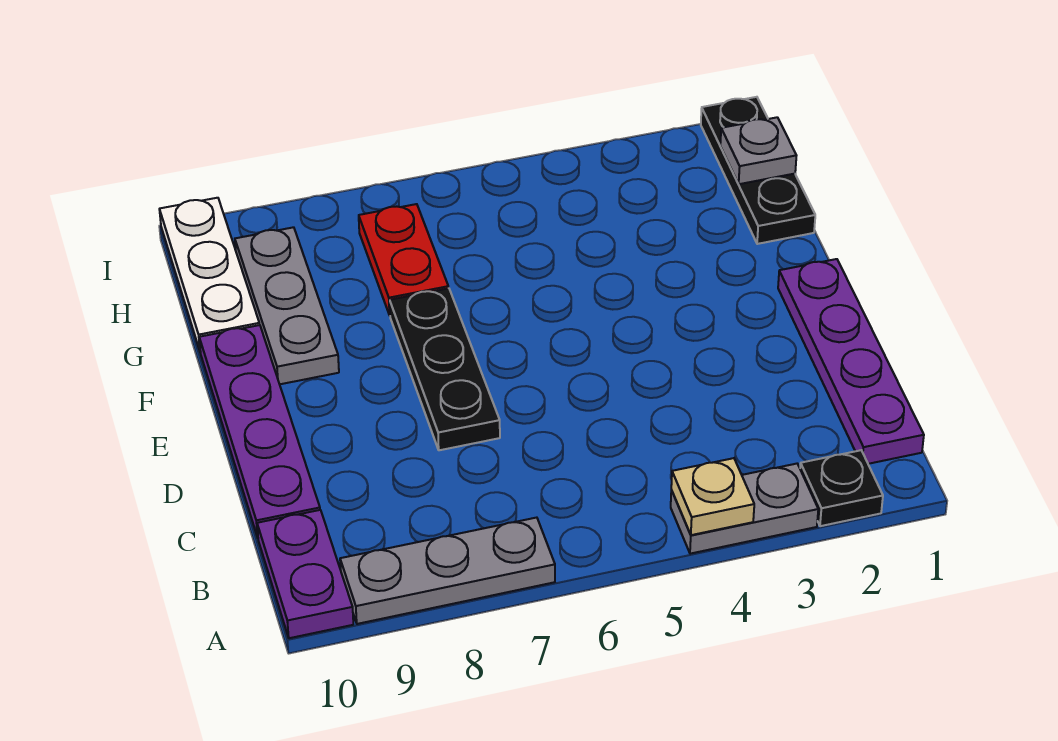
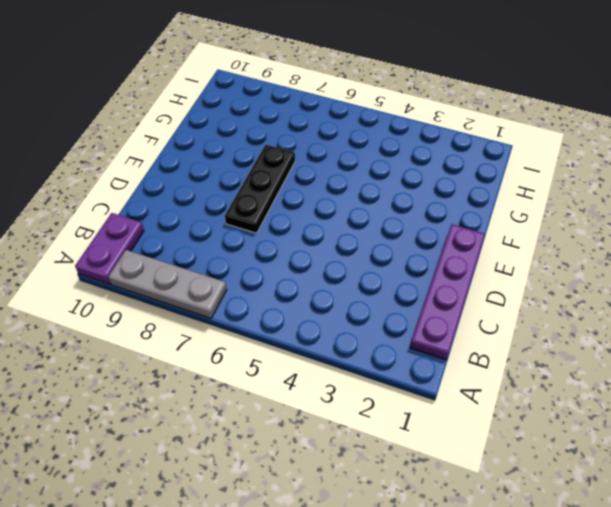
none -> black plate A2 level 1
none -> grey plate A3:A4 level 1
none -> purple plate C10:F10 level 1

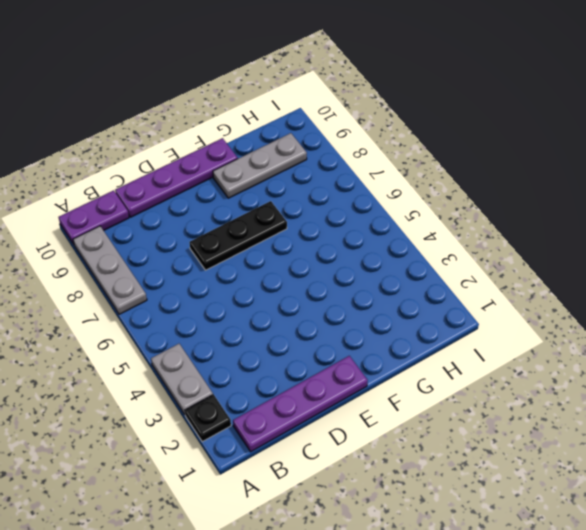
none -> black plate G1:I1 level 1
none -> red plate G7:H7 level 1
none -> white plate G10:I10 level 1

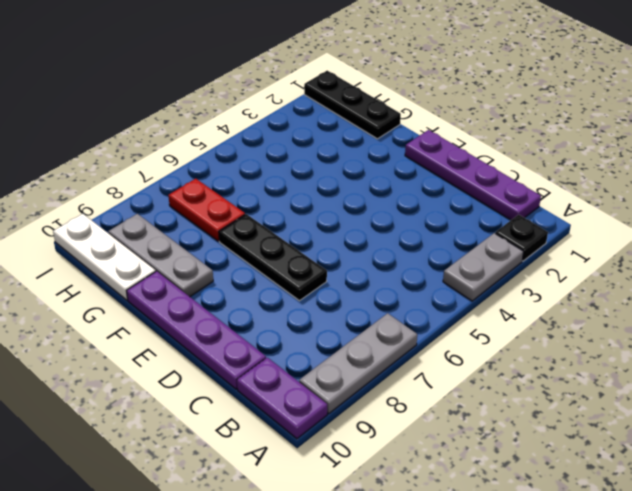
none -> tan plate A4 level 2
none -> grey plate H1 level 2

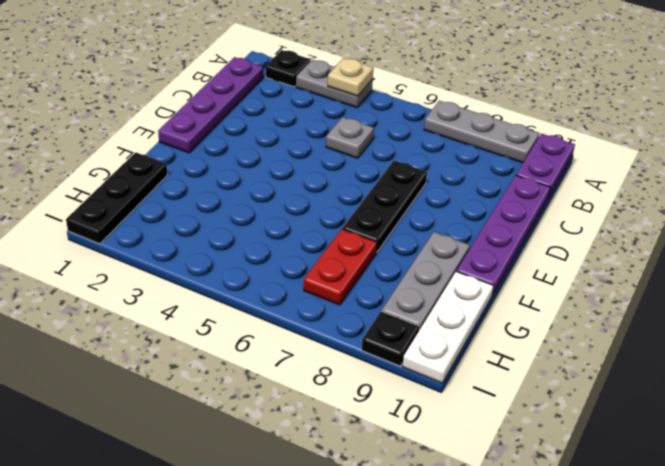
grey plate C5 level 1 -> grey plate H1 level 2
black plate I9 level 1 -> none

